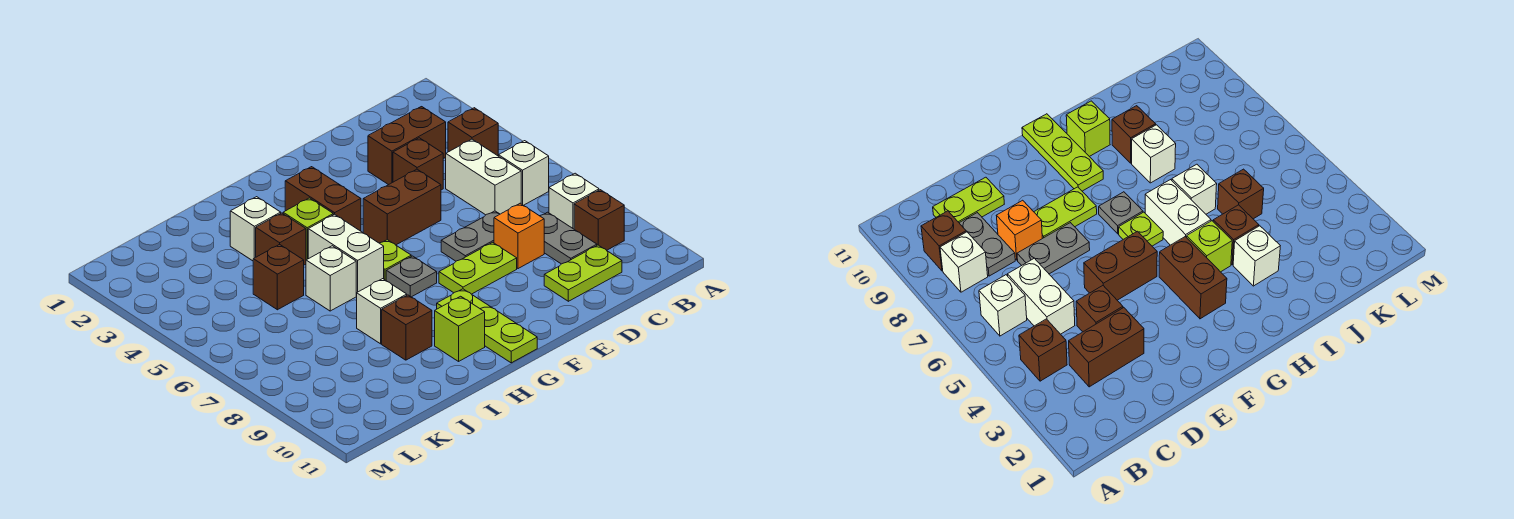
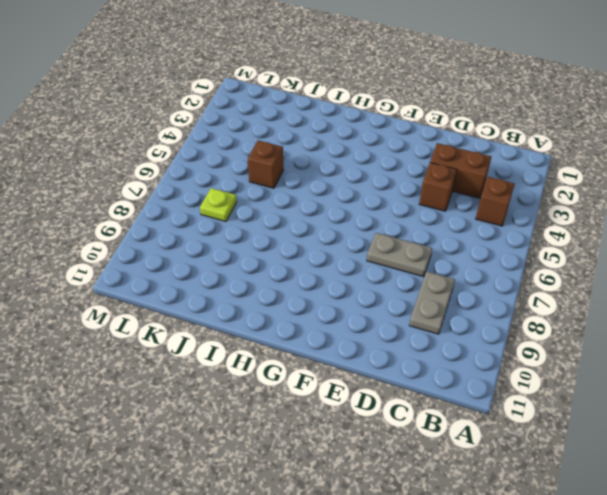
lime plate K7 level 1 -> lime plate G6 level 1
none -> white brick B6 level 1
none -> white brick B8 level 1
none -> brown brick B9 level 1

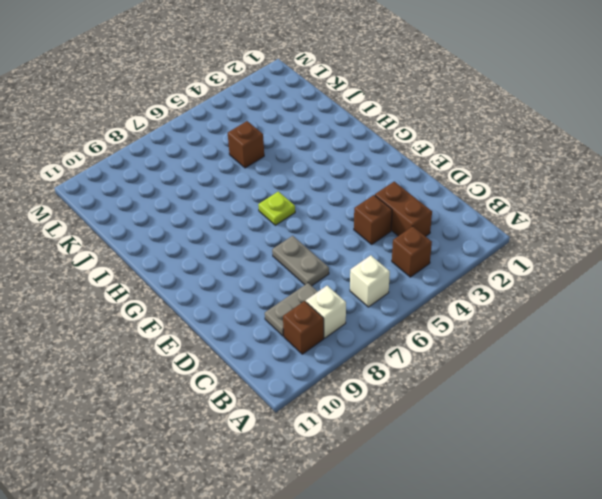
none -> white brick C5:C6 level 1
none -> lime plate C10:D10 level 1
none -> orange brick D8 level 1

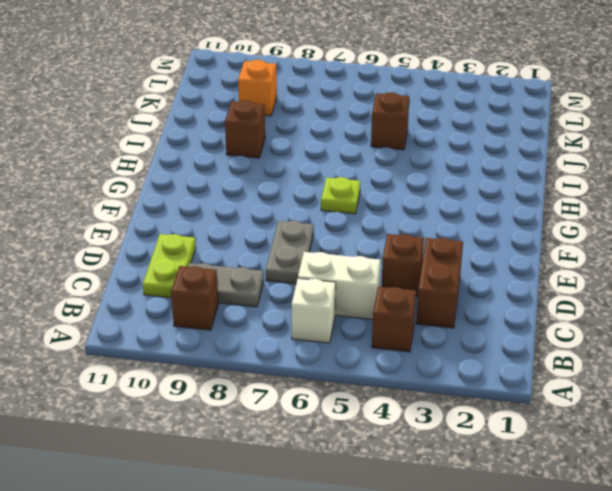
orange brick K9 level 1 -> orange brick D8 level 1
none -> white brick B8 level 1
none -> brown brick E5:F5 level 1
none -> lime plate E8:F8 level 1

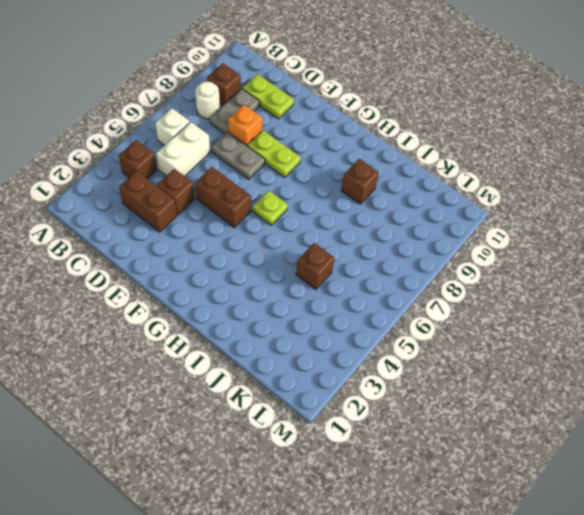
white round brick B8 level 1 -> white brick B8 level 1
none -> brown brick G3:G4 level 1
none -> grey plate G7 level 1
none -> lime plate G9:G11 level 1

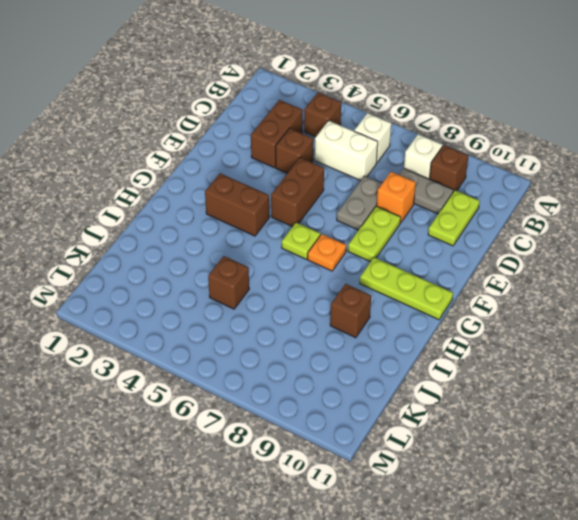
orange plate G7 level 1 -> grey plate G7 level 1
none -> lime brick H4 level 1
none -> white brick H5:H6 level 1
none -> lime brick H10 level 1

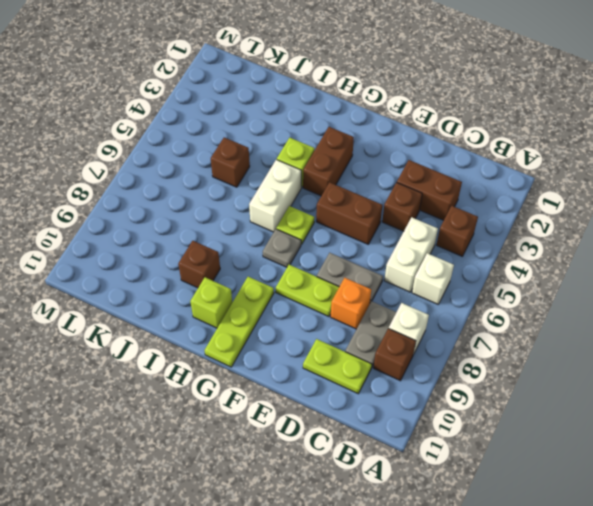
none -> white brick I3 level 1
none -> brown brick I4 level 1
none -> white brick I6 level 1

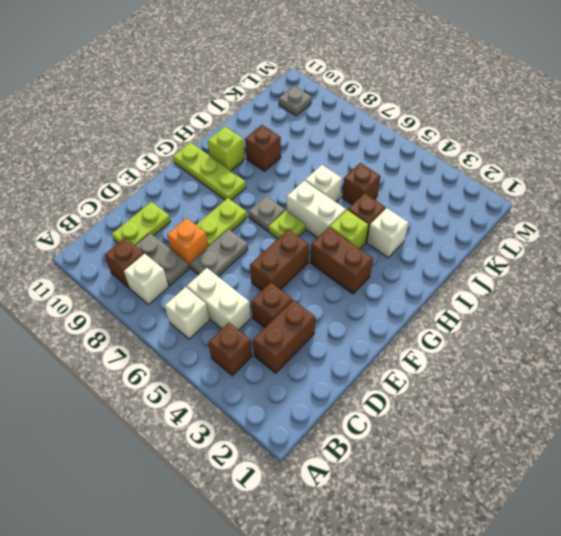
grey plate L10 level 1 -> none
none -> white brick I8 level 1

